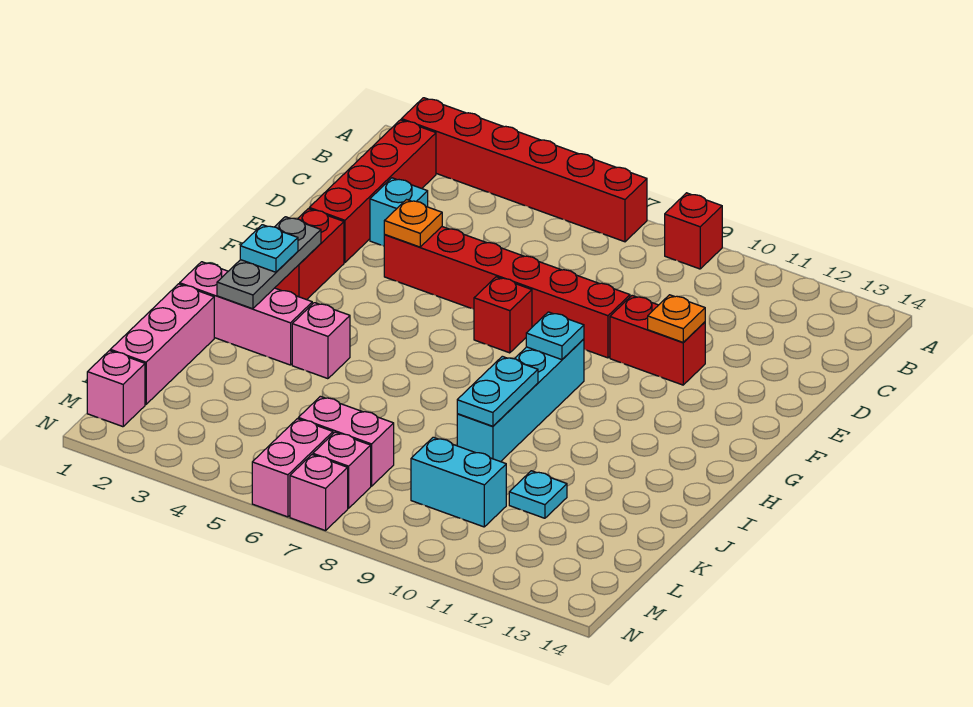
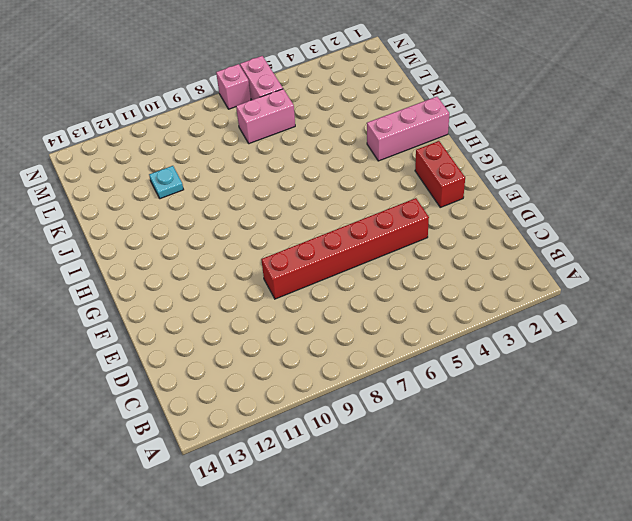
none -> red brick A2:A7 level 1
none -> red brick A9 level 1
none -> red brick B2:E2 level 1

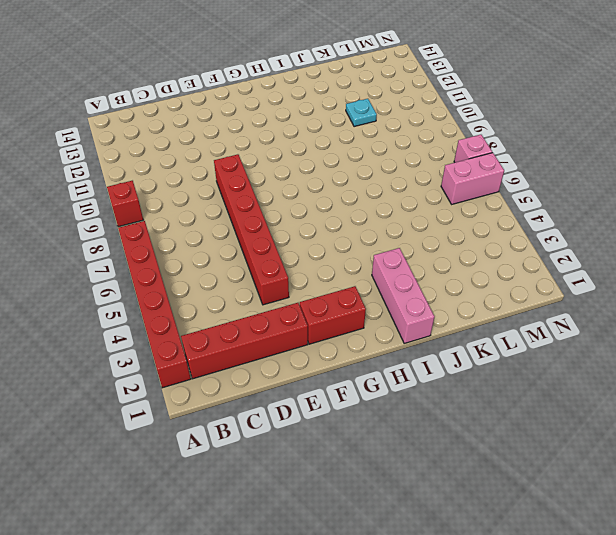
none -> cyan brick D3 level 1
none -> red brick E10:E11 level 1
none -> red brick F7 level 1

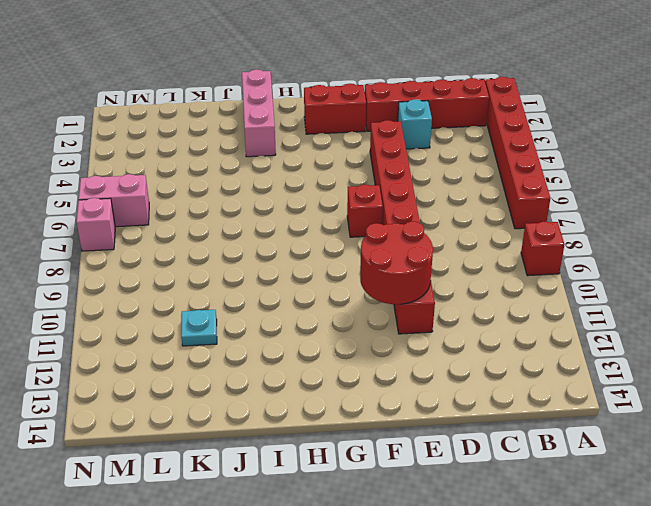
red round brick E10:F11 level 2 -> orange plate E11 level 2
none -> cyan brick G9:J9 level 1
none -> pink brick I4 level 1
none -> pink brick J1:L1 level 1

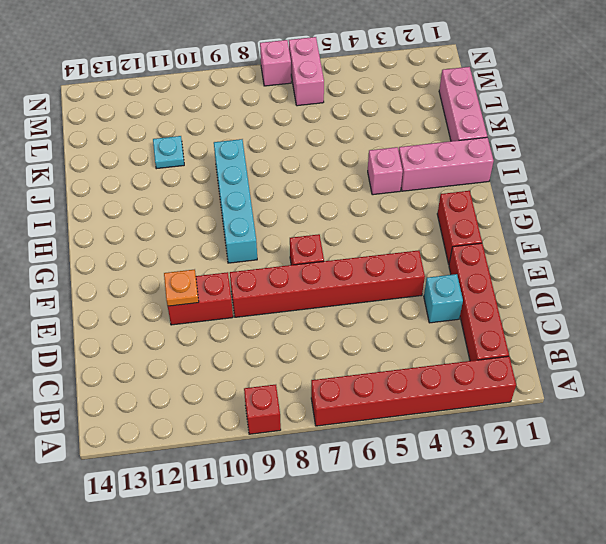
none -> pink brick L6:L7 level 1
none -> cyan brick L9:L10 level 1
none -> pink brick M1 level 1

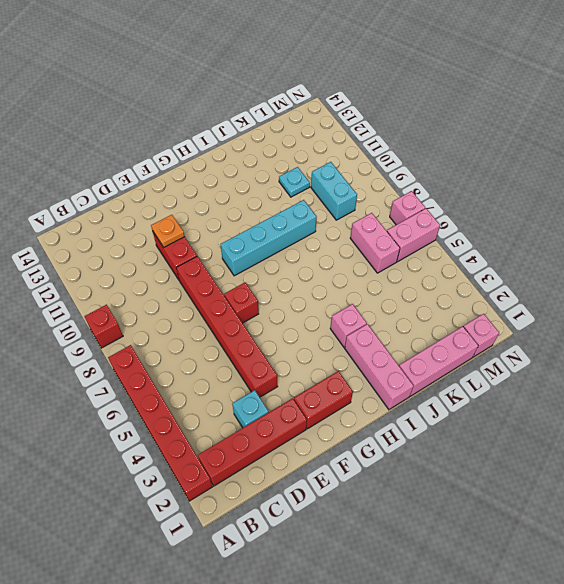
none -> pink brick M7 level 1
none -> orange plate E4 level 2
none -> grey plate G2:I2 level 2

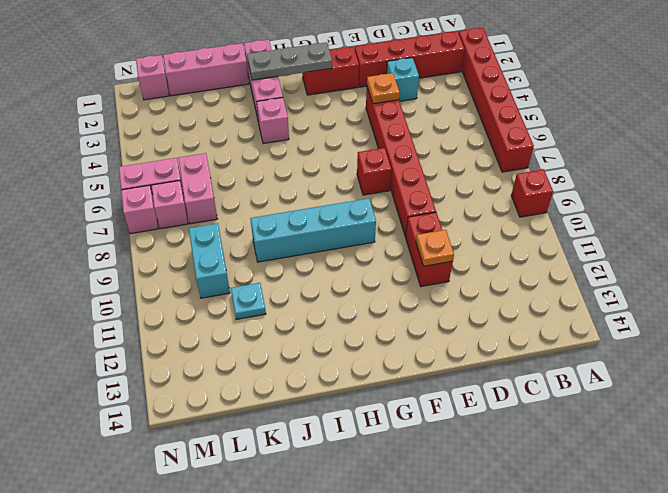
none -> cyan plate G9 level 2
none -> cyan plate I9:J9 level 2
none -> cyan plate H2 level 3

